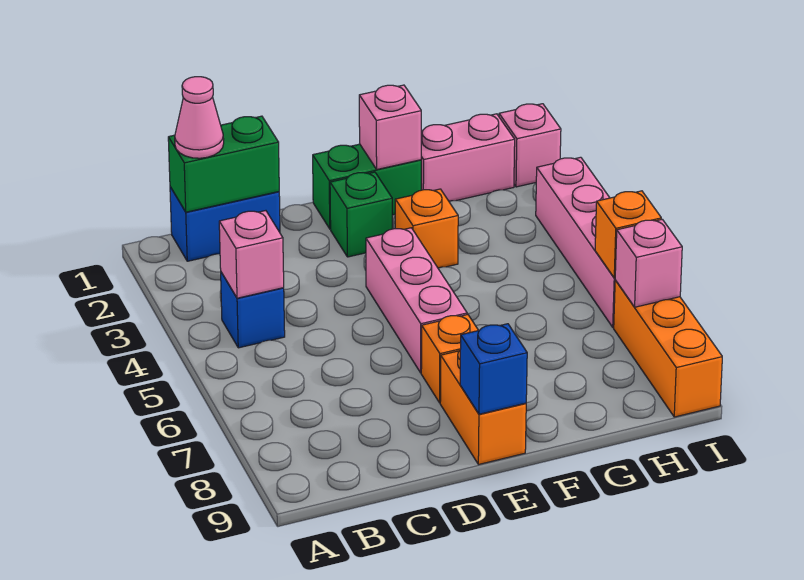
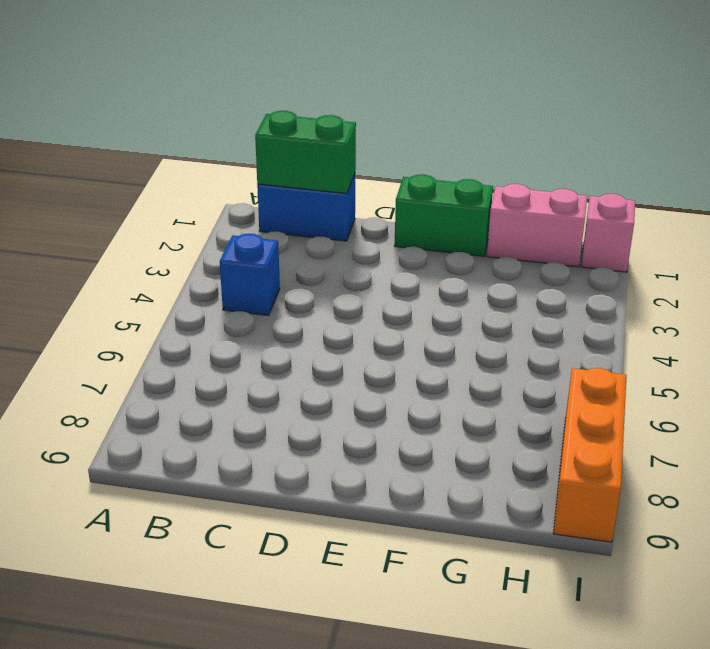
none -> green brick E2 level 1
none -> pink brick E4:E6 level 1
none -> orange brick E7 level 1

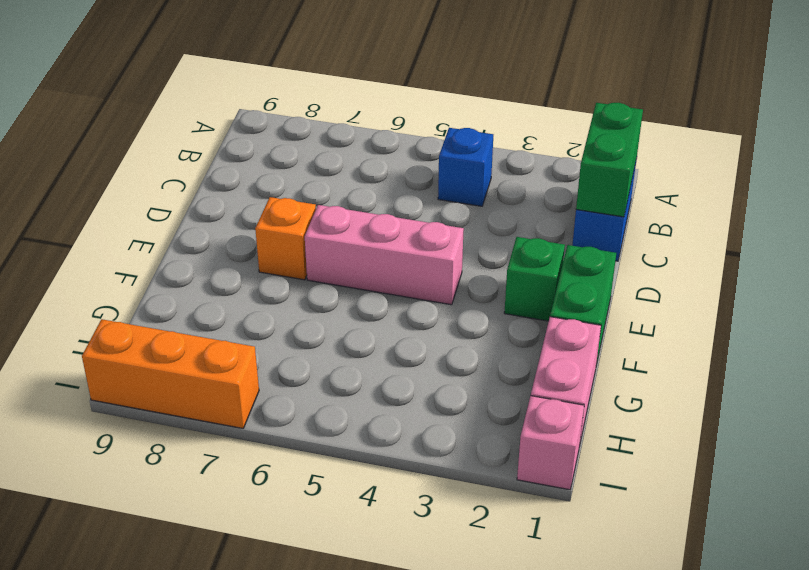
none -> orange brick E8:E9 level 1
none -> orange brick F3 level 1
none -> pink brick I3:I6 level 1

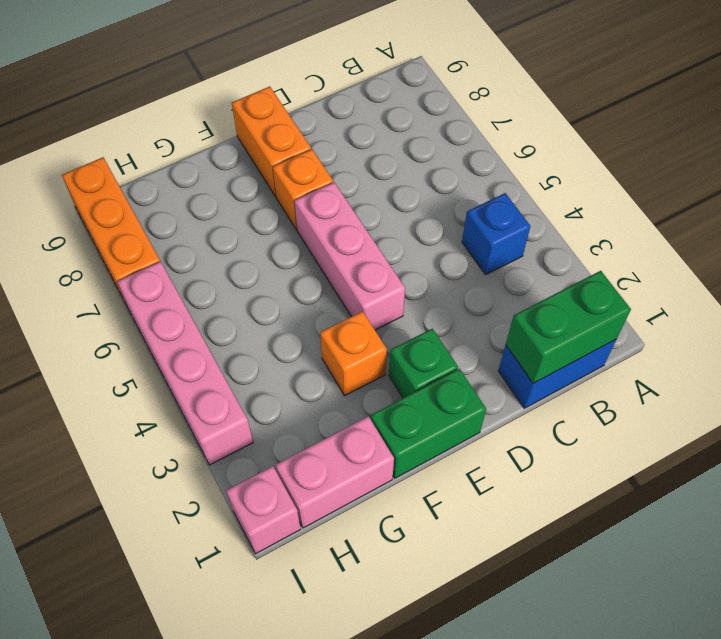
none -> pink brick B4 level 2
none -> blue brick E9 level 2
none -> pink brick F1 level 2

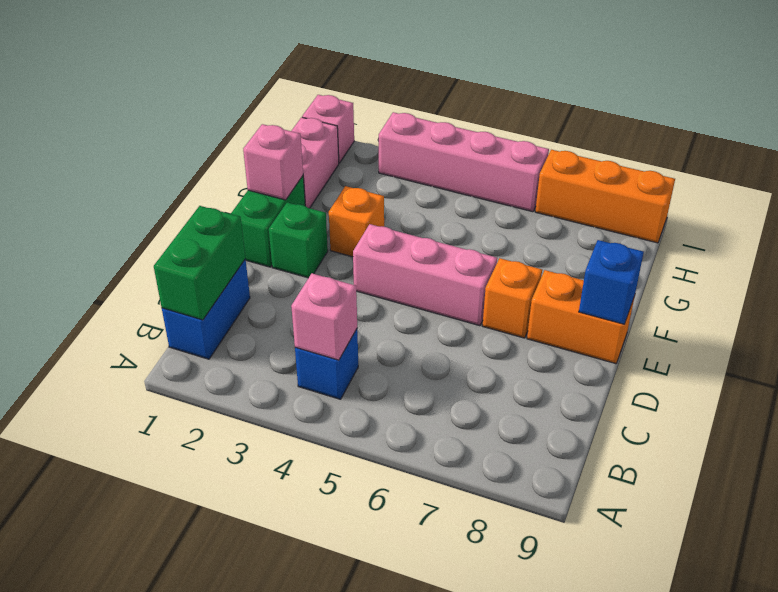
none -> orange brick I6 level 2
none -> pink brick I7 level 2
none -> pink cone B1 level 3

